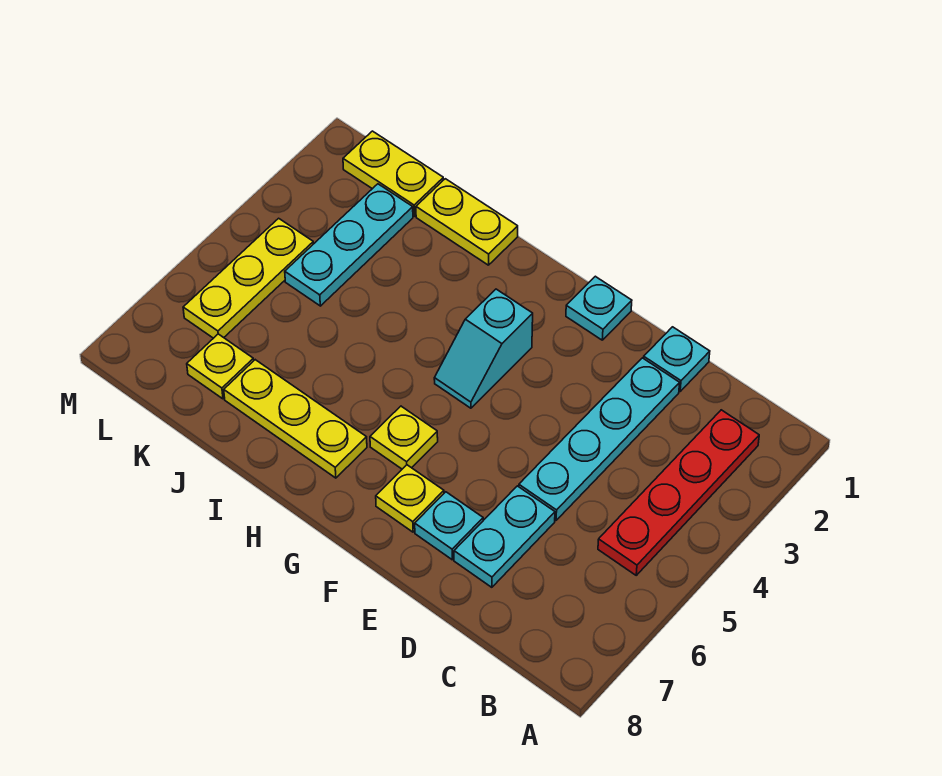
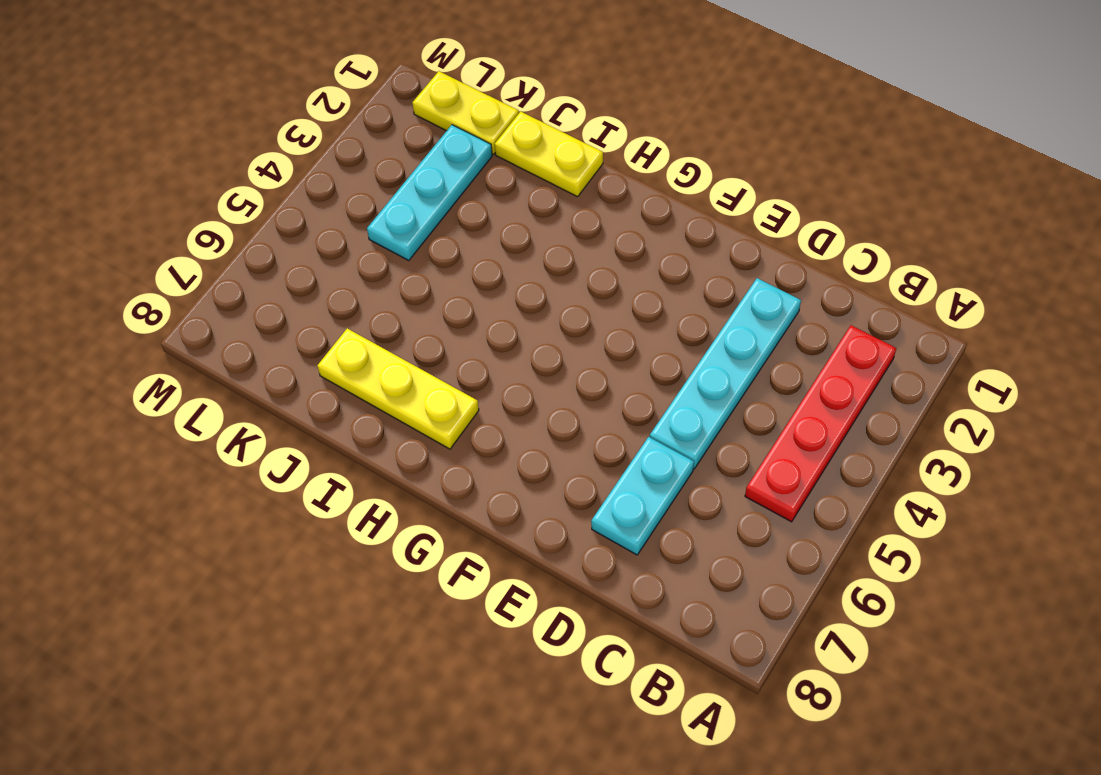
none -> cyan plate D1 level 1
none -> cyan plate E7 level 1
none -> cyan plate F1 level 1

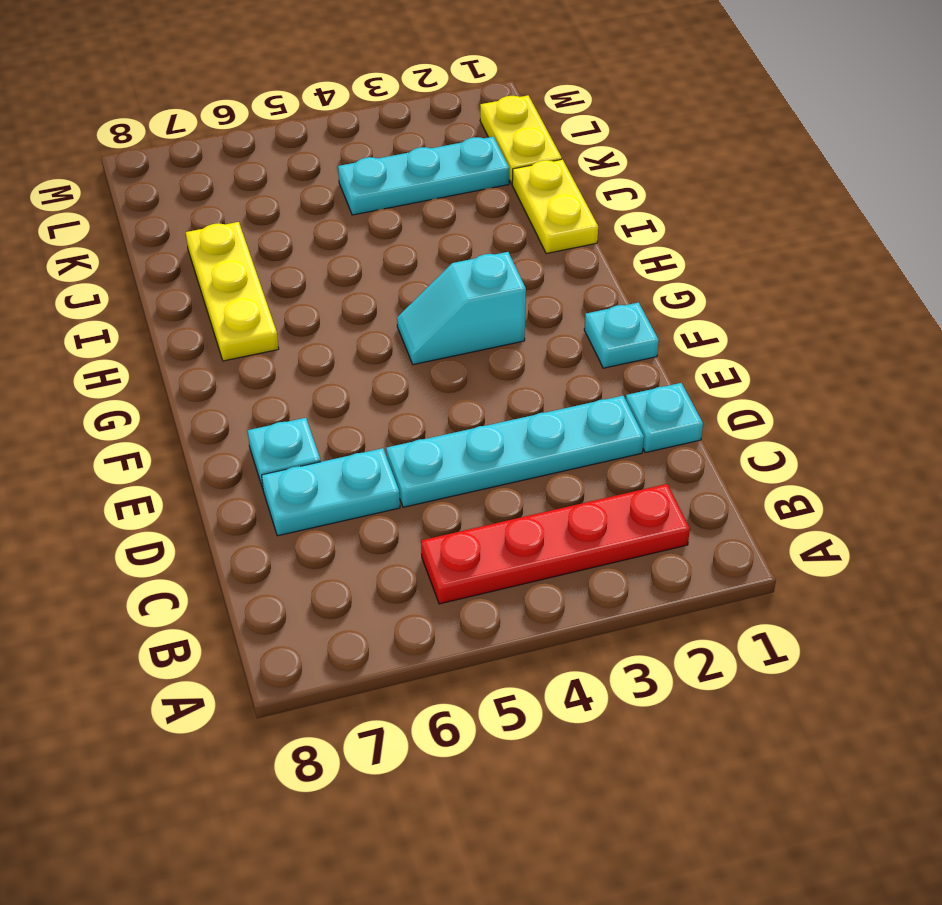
none -> yellow plate F7 level 1
none -> yellow plate G6 level 1
none -> yellow plate K7 level 1

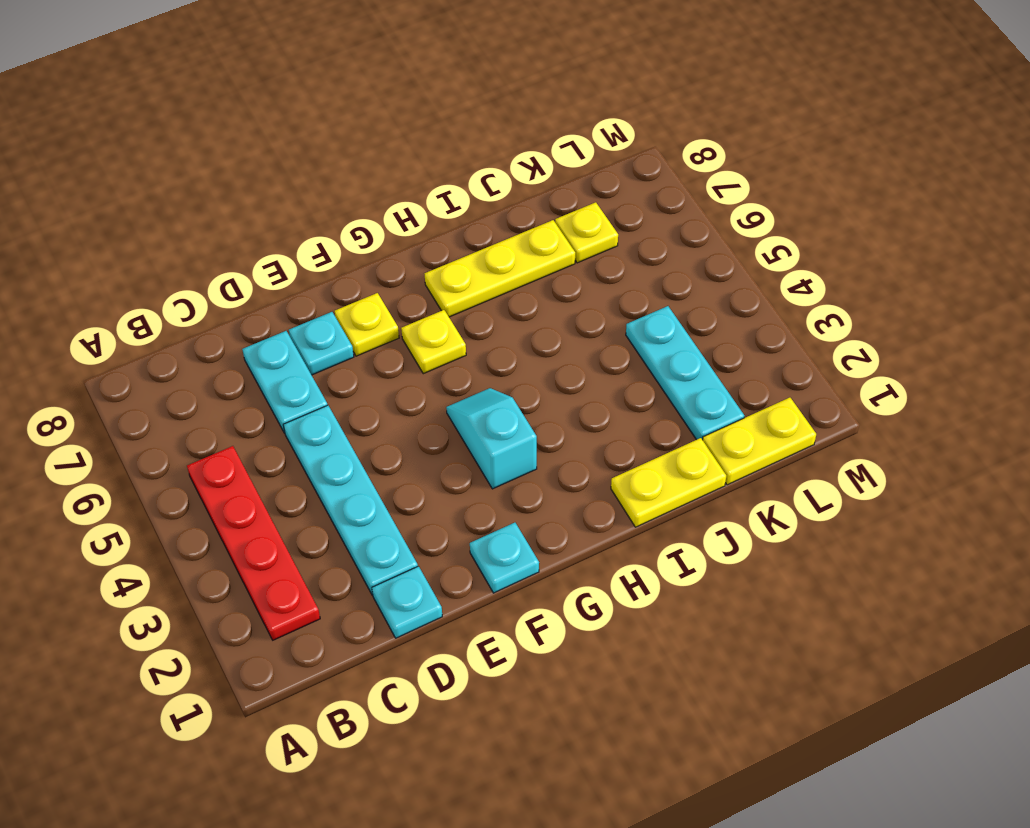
none -> yellow plate L4:L6 level 1

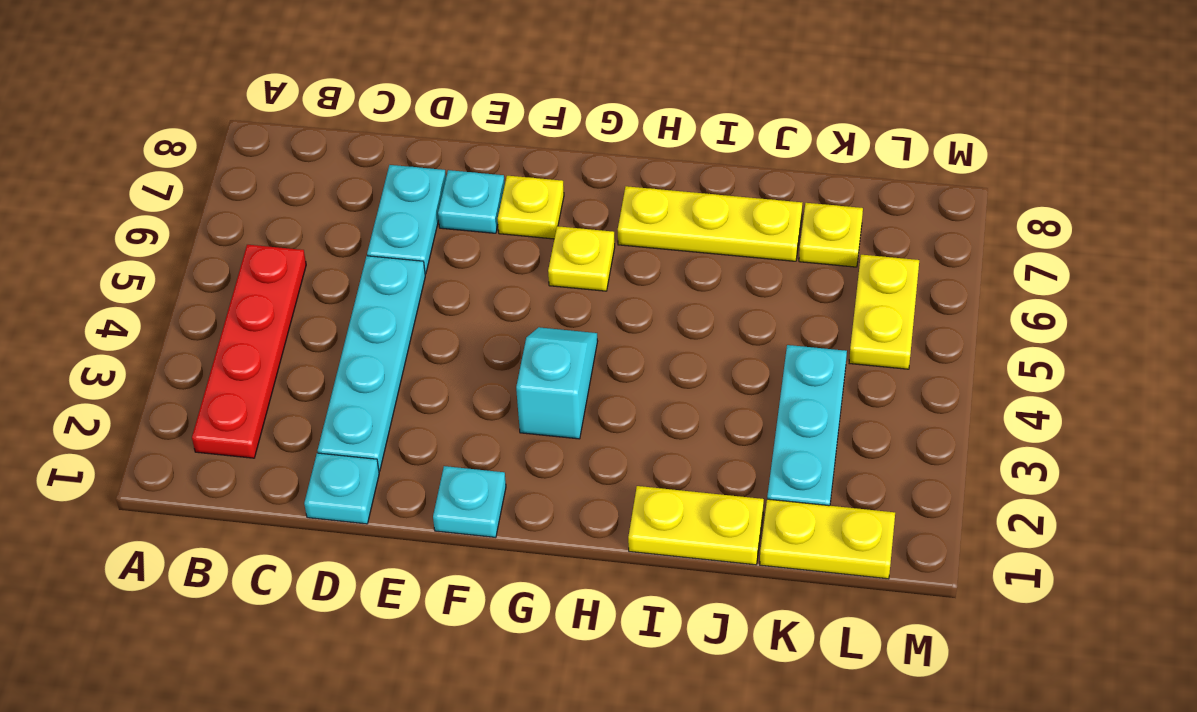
yellow plate L5:L6 level 1 -> yellow plate L4:L6 level 1

